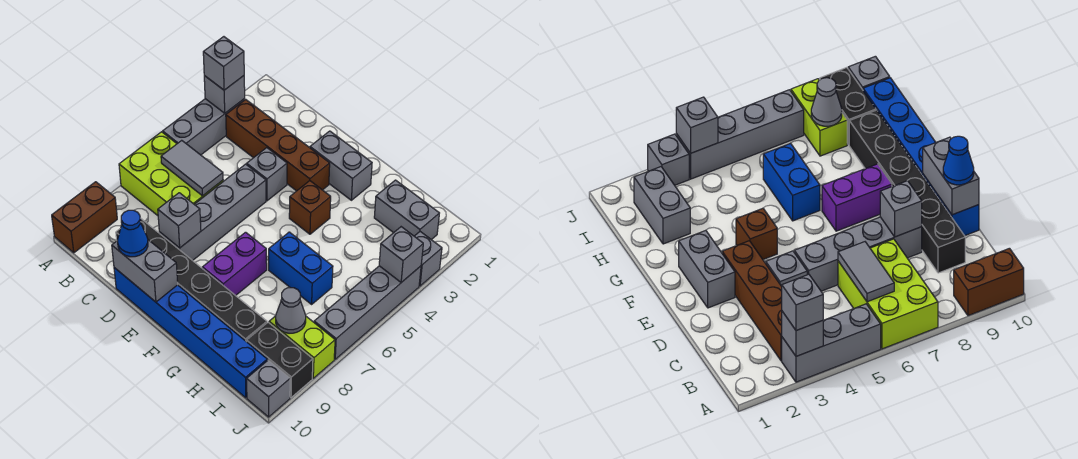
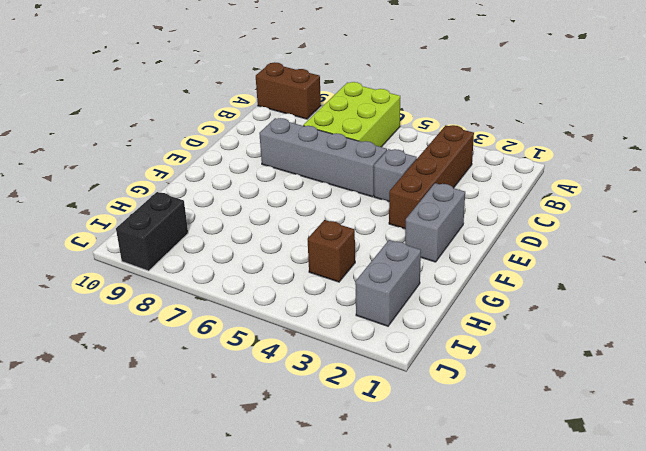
brown brick H4 level 1 -> brown brick F4 level 1
none -> grey brick A3:A5 level 1
none -> black brick C9:H9 level 1
none -> blue brick D10:I10 level 1

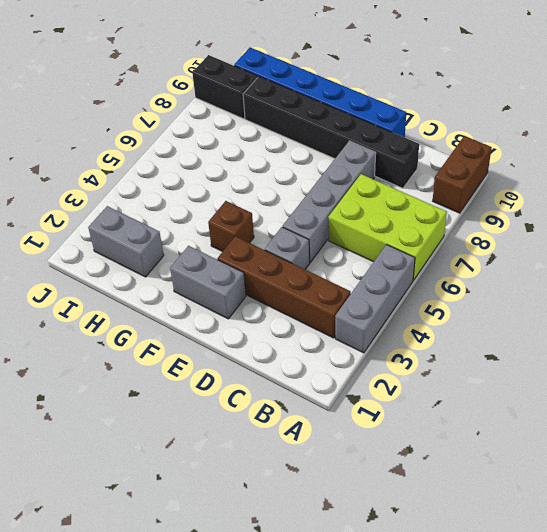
none -> purple brick F7:F8 level 1
none -> blue brick G6:H6 level 1
none -> lime brick I8:J8 level 1

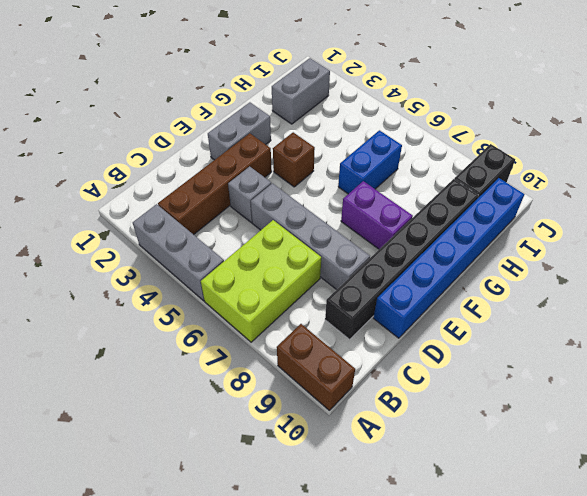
none -> lime brick I8:J8 level 1
none -> grey brick J3 level 1
none -> grey brick J4:J7 level 1

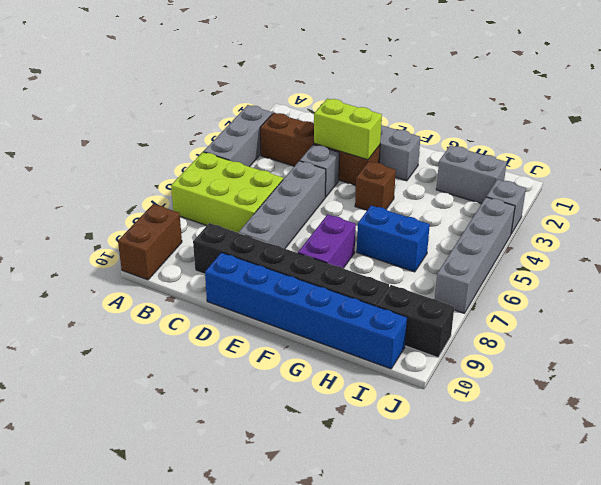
lime brick D3:E3 level 2 -> lime brick I8:J8 level 1
none -> grey brick J10 level 1
none -> grey brick A3 level 2
none -> grey tile B6:C6 level 2

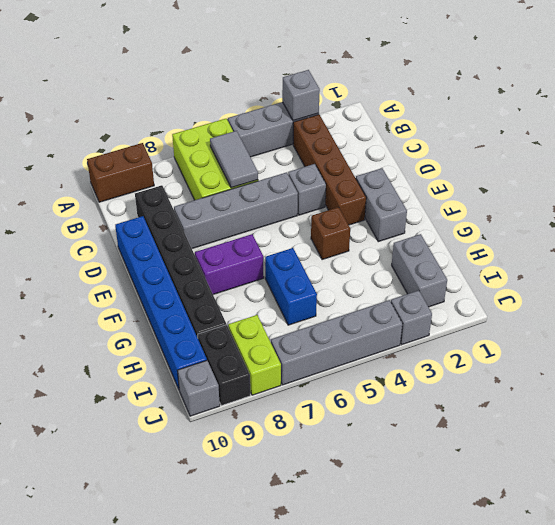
none -> grey brick D8 level 2
none -> grey brick D10:E10 level 2
none -> grey cone I8 level 2

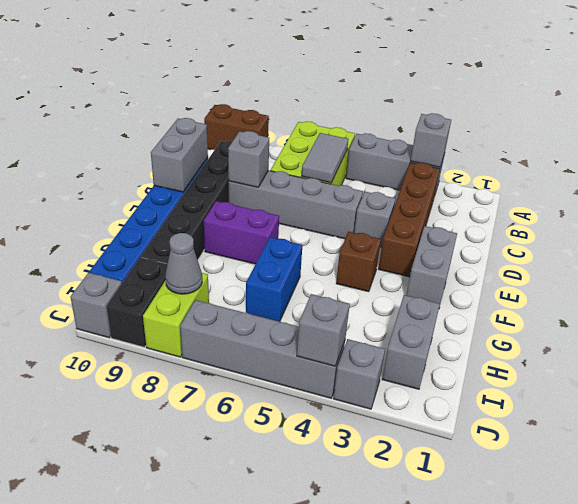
none -> grey brick A3 level 3
none -> blue cone D10 level 3

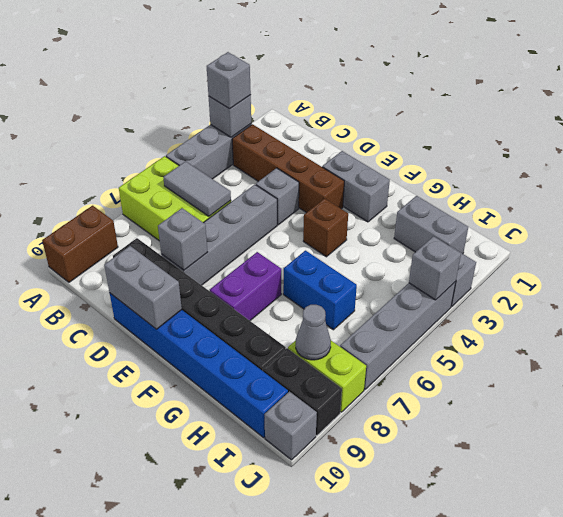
none -> blue cone D10 level 3

